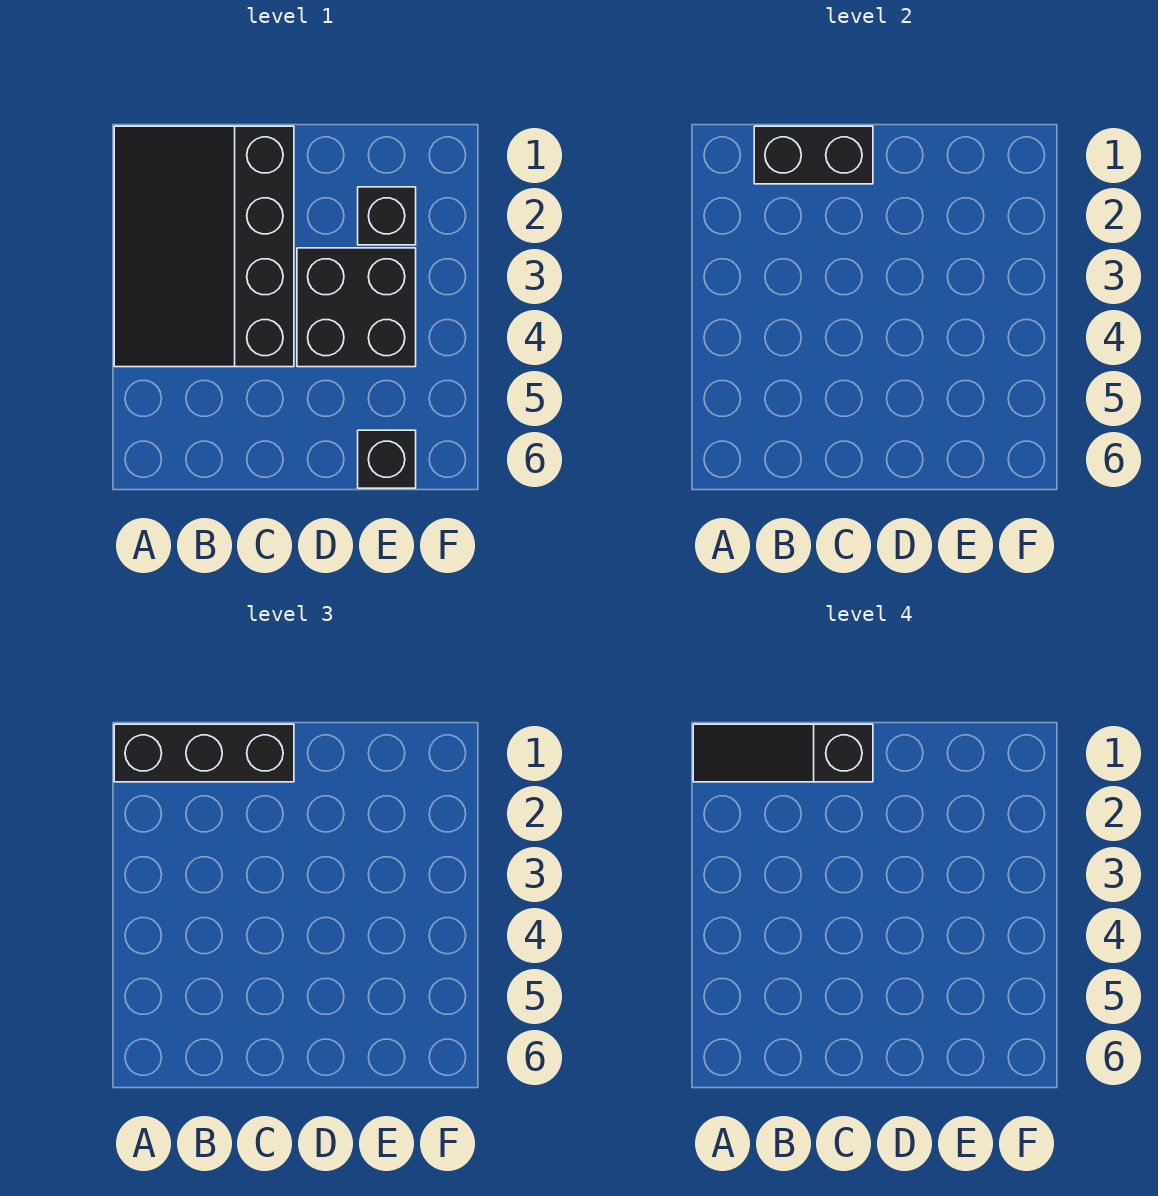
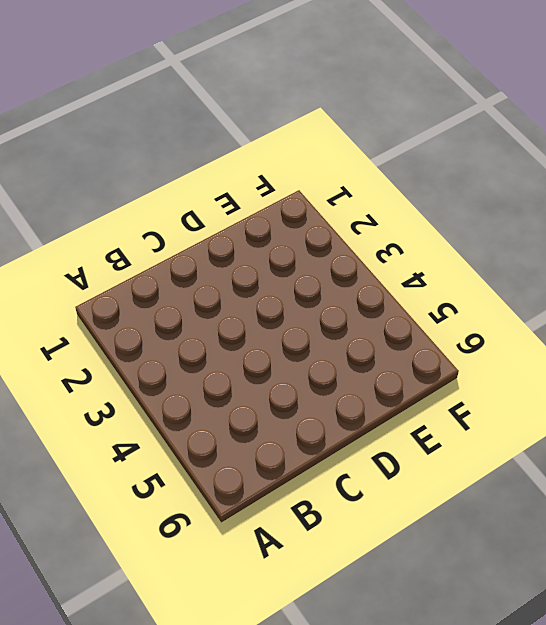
none -> black slope A1:C4 level 1 top C
none -> black brick D3:E4 level 1

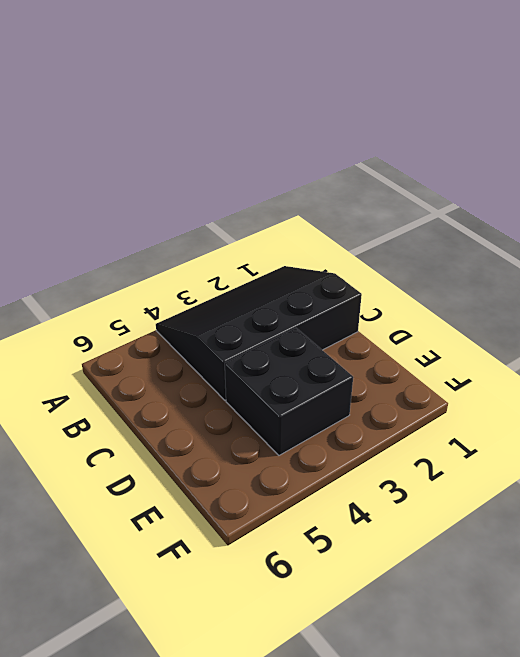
none -> black brick E2 level 1
none -> black brick E6 level 1

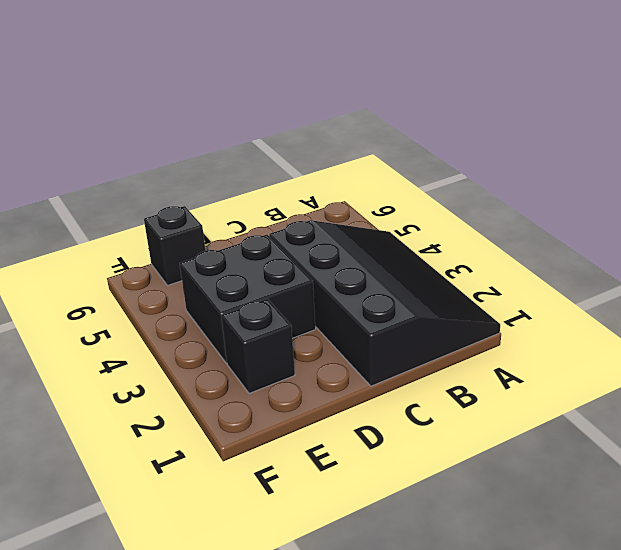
none -> black brick B1:C1 level 2
none -> black brick A1:C1 level 3

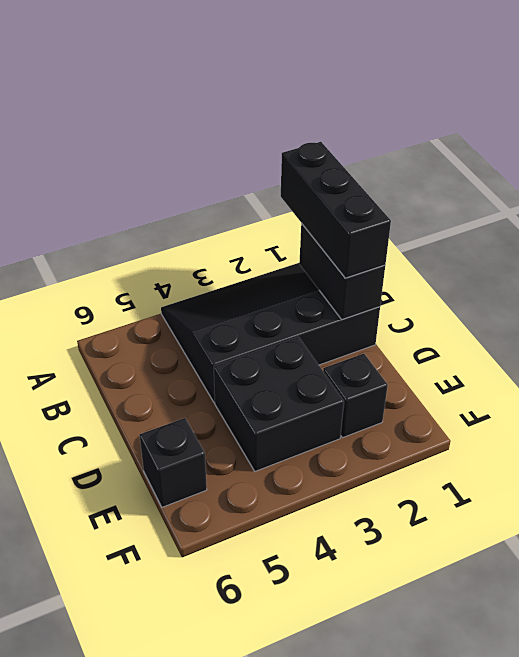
none -> black slope A1:C1 level 4 top C

